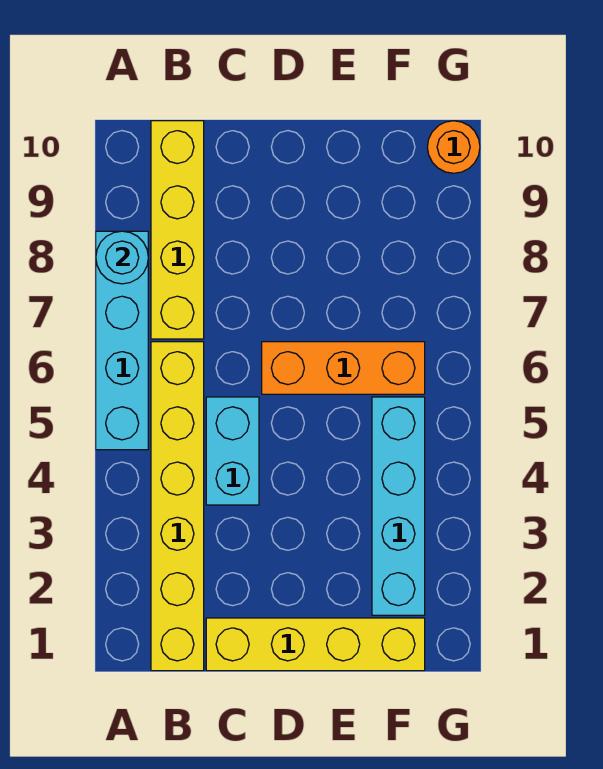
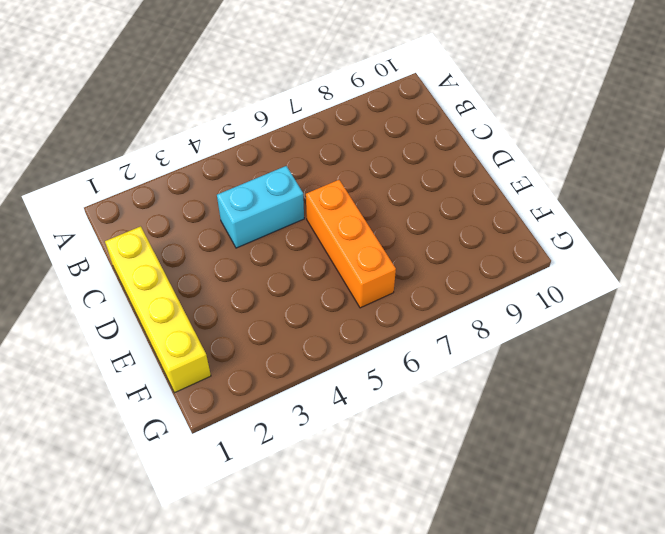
none -> cyan brick A5:A8 level 1
none -> yellow brick B1:B6 level 1

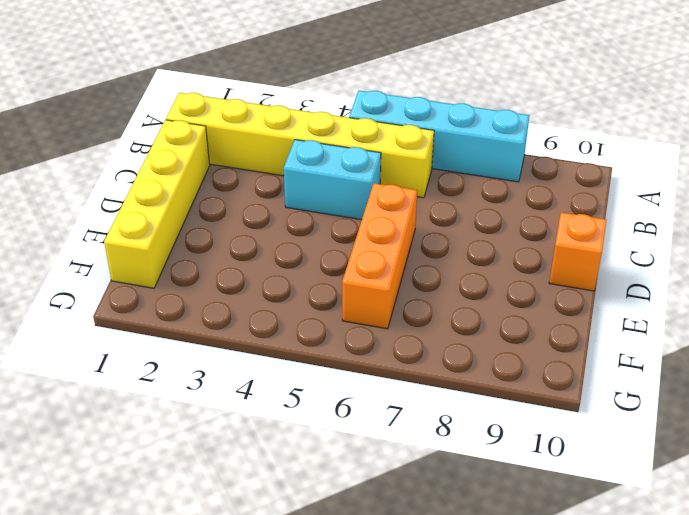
orange brick D10 level 1 -> none
none -> yellow brick B7:B10 level 1
none -> cyan brick F2:F5 level 1

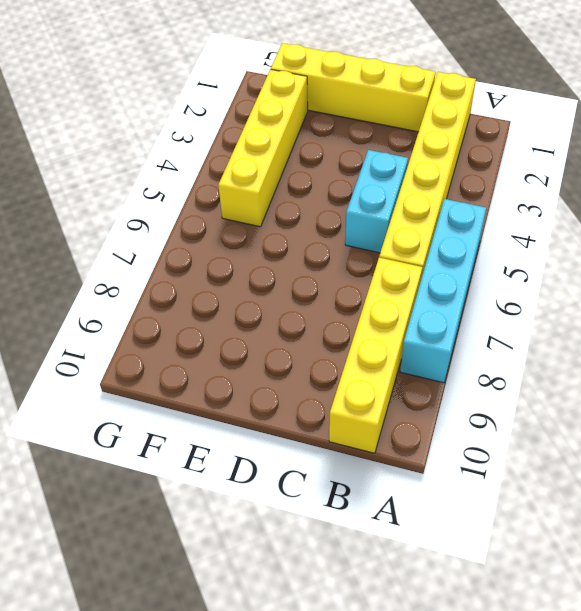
yellow brick F2:F5 level 1 -> cyan brick F2:F5 level 1
none -> orange brick D6:F6 level 1
none -> orange round brick G10 level 1

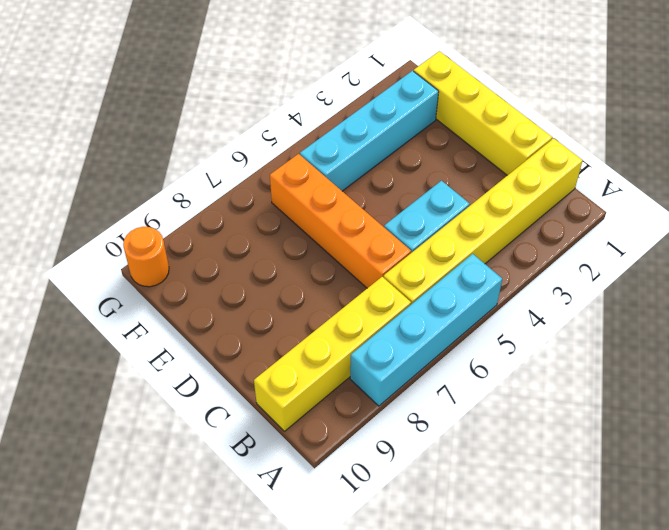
orange brick C6:F6 level 1 -> orange brick D6:F6 level 1
none -> cyan round brick A8 level 2

